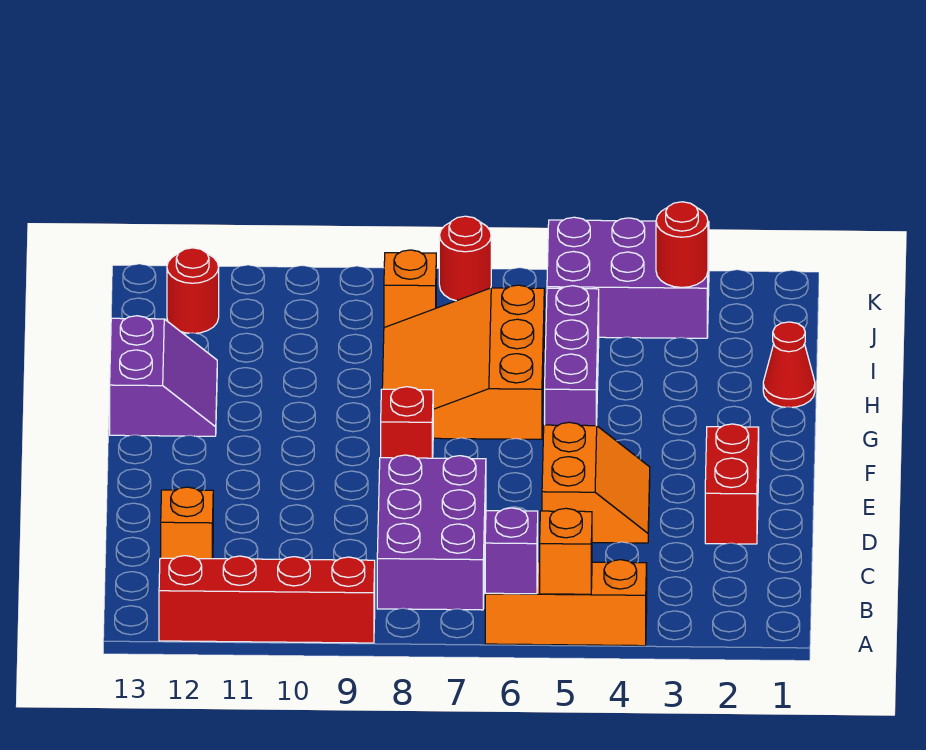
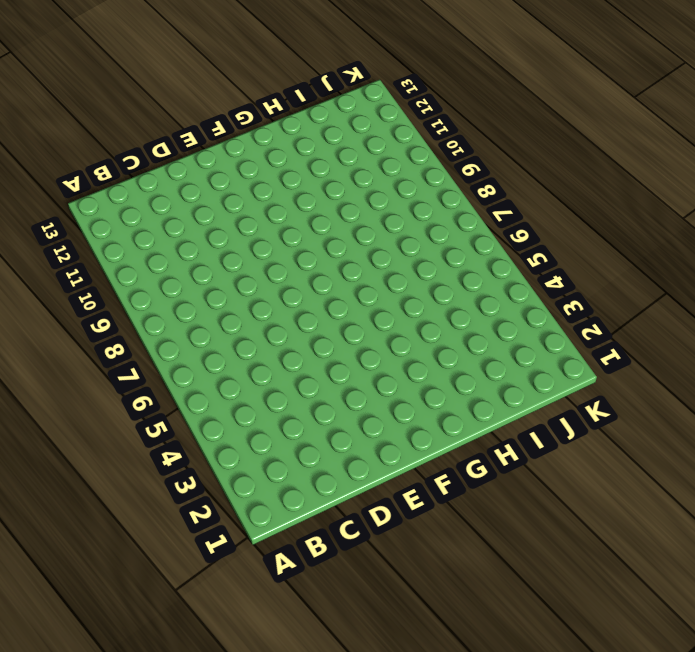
none -> orange brick A4:A6 level 1
none -> red brick A9:A12 level 1
none -> purple brick B7:D8 level 1

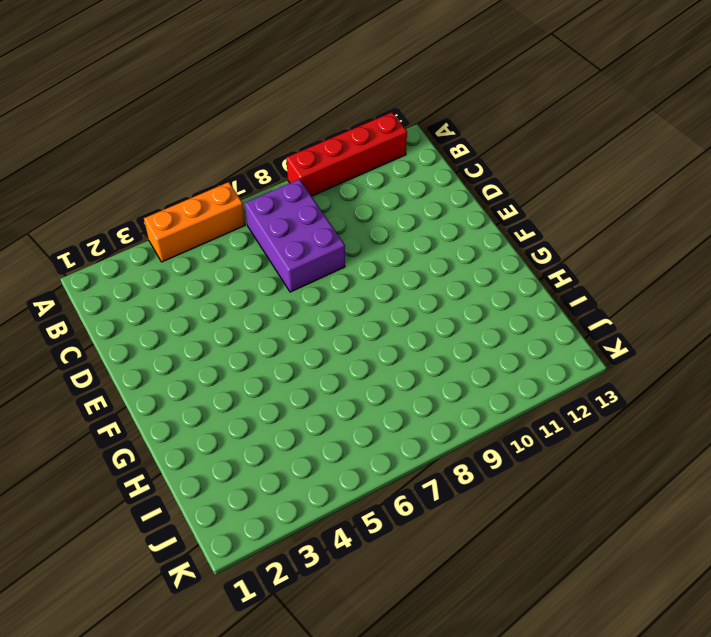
none -> orange brick C12 level 1
none -> red brick D2:E2 level 1
none -> orange slope D4:E5 level 1 top 5

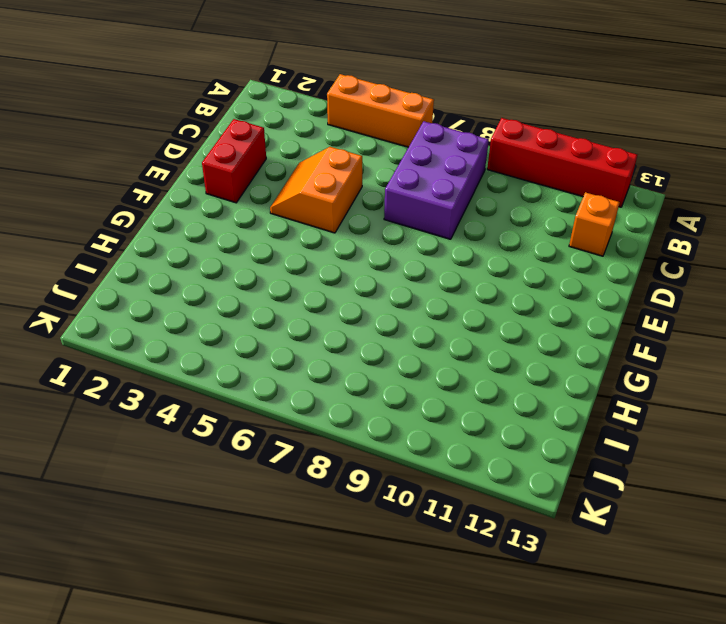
none -> red brick F8 level 1
none -> purple brick G5:I5 level 1
none -> orange slope G6:I8 level 1 top 6

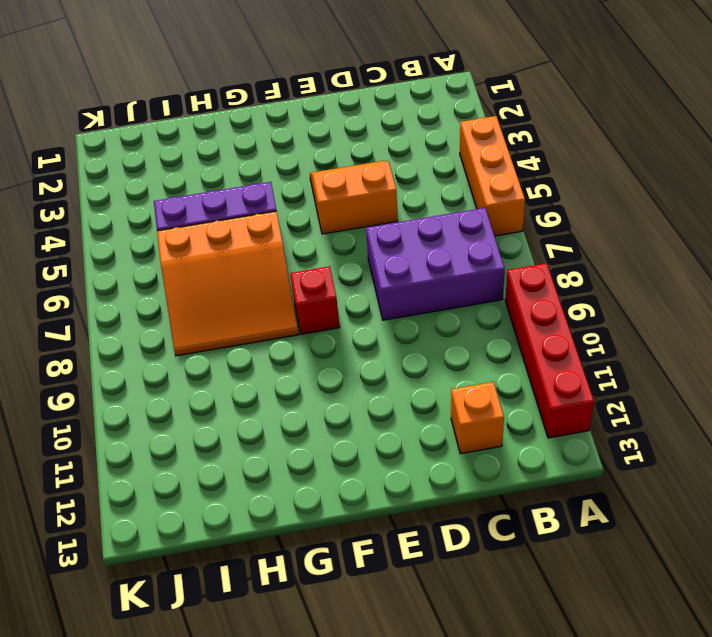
none -> red brick D2:E2 level 1
none -> purple slope G12:H13 level 1 top 13
none -> red cone H1 level 1

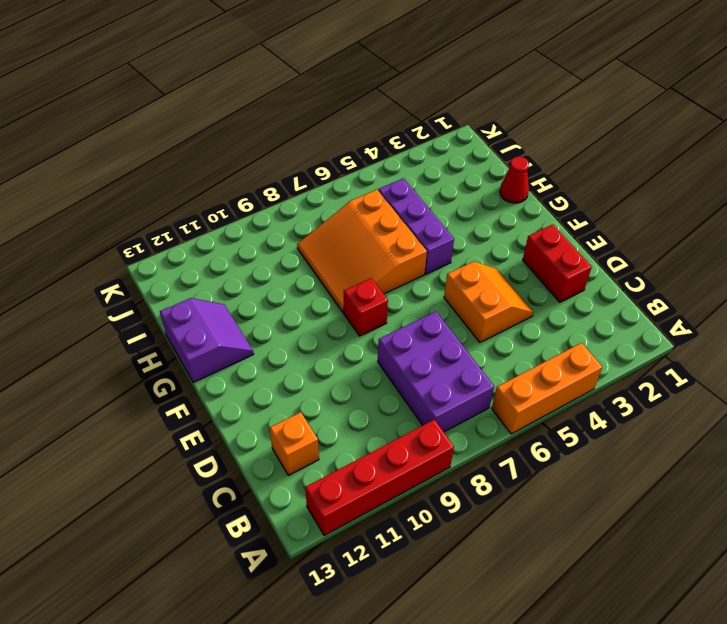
none -> purple brick J3:K5 level 1
none -> orange brick J8 level 1
none -> red round brick J12 level 1

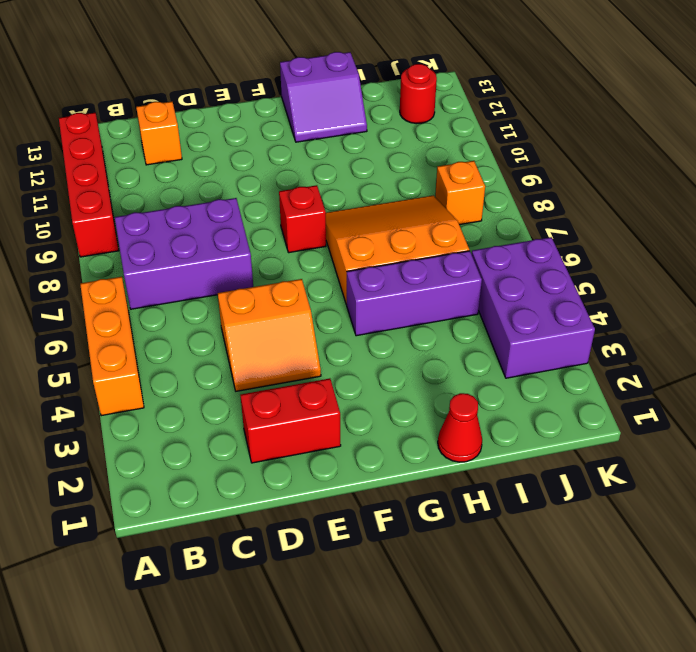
none -> red round brick K7 level 1
none -> orange brick A5 level 2
none -> purple brick A6 level 2

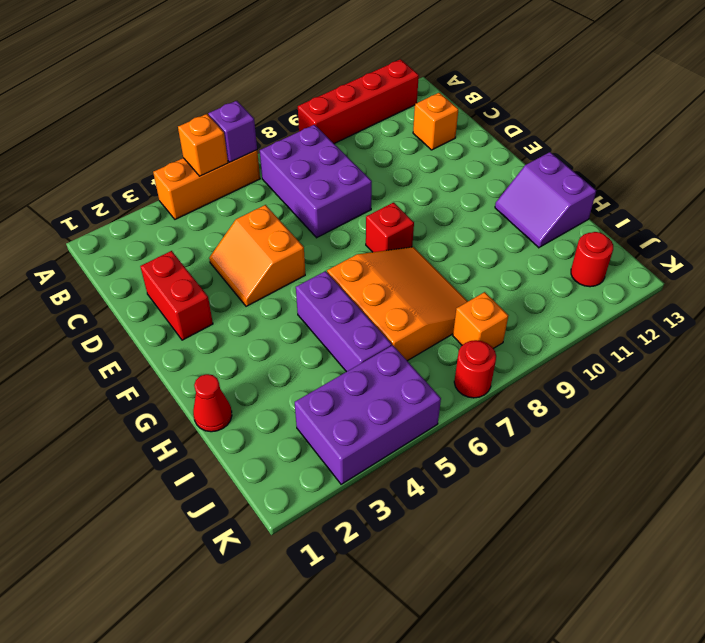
none -> red round brick J3 level 2

